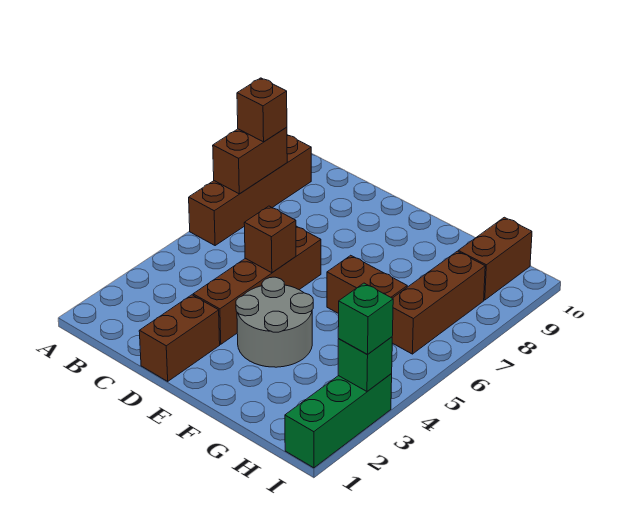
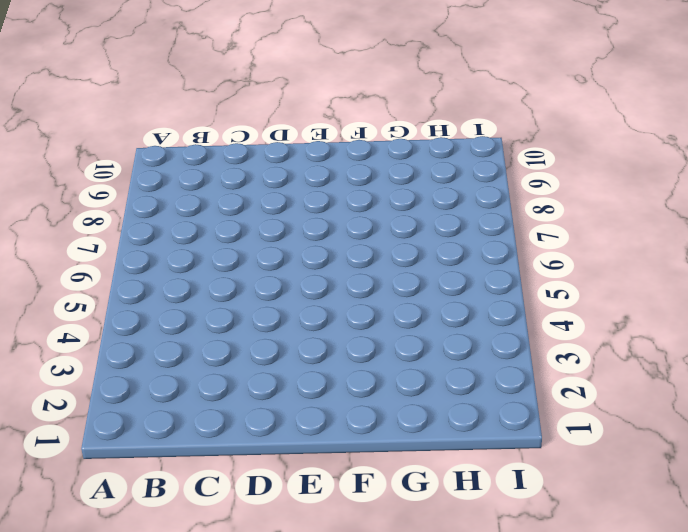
none -> brown brick A6:A9 level 1
none -> brown brick D1:D2 level 1
none -> brown brick D3:D6 level 1

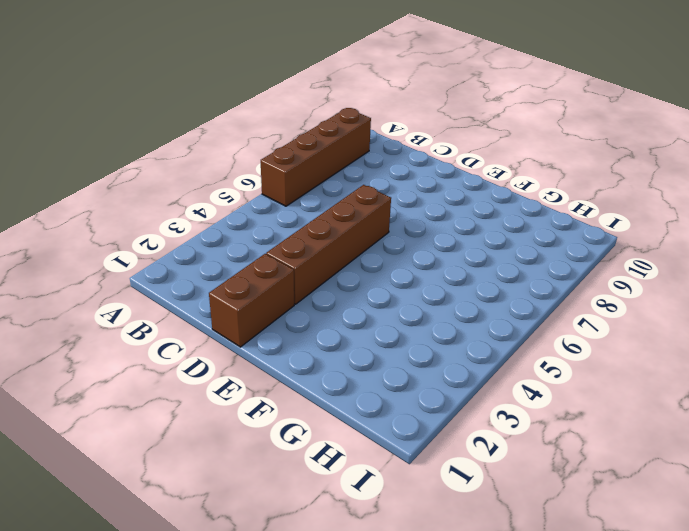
none -> grey round brick E3:F4 level 1
none -> brown brick F6:G6 level 1
none -> brown brick H6:H8 level 1

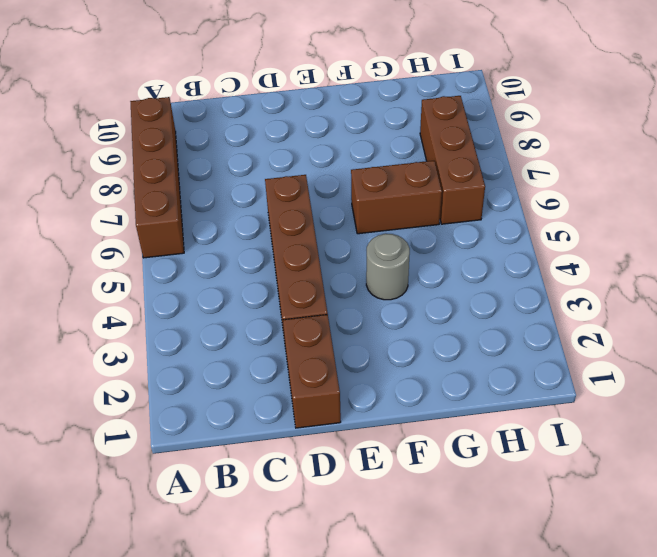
grey round brick F4 level 1 -> grey round brick E3:F4 level 1
none -> brown brick H9:H10 level 1
none -> green brick I1:I3 level 1
none -> brown brick A7:A8 level 2

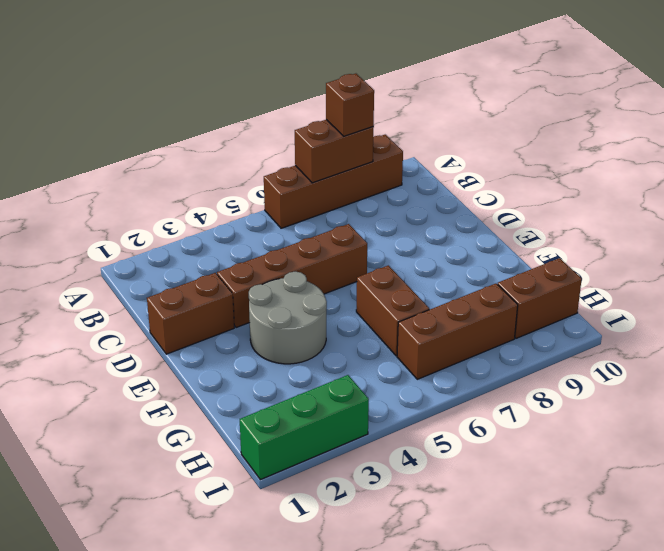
none -> brown brick D5 level 2
none -> green brick I3 level 2
none -> green brick I3 level 3

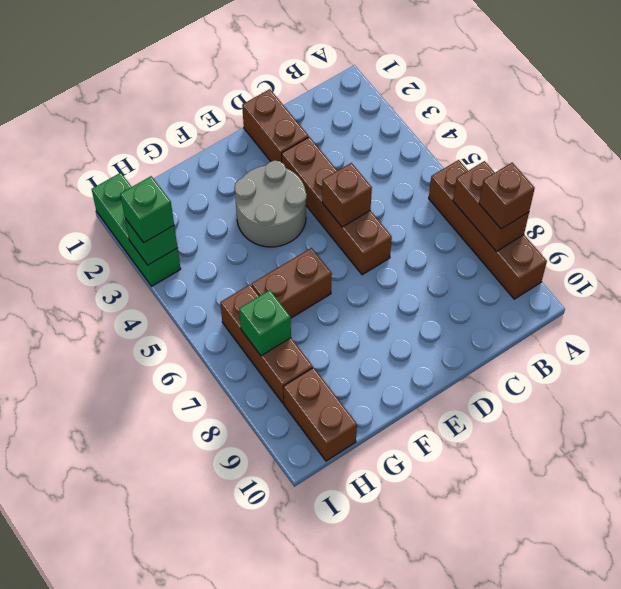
green brick H7 level 2 -> none

